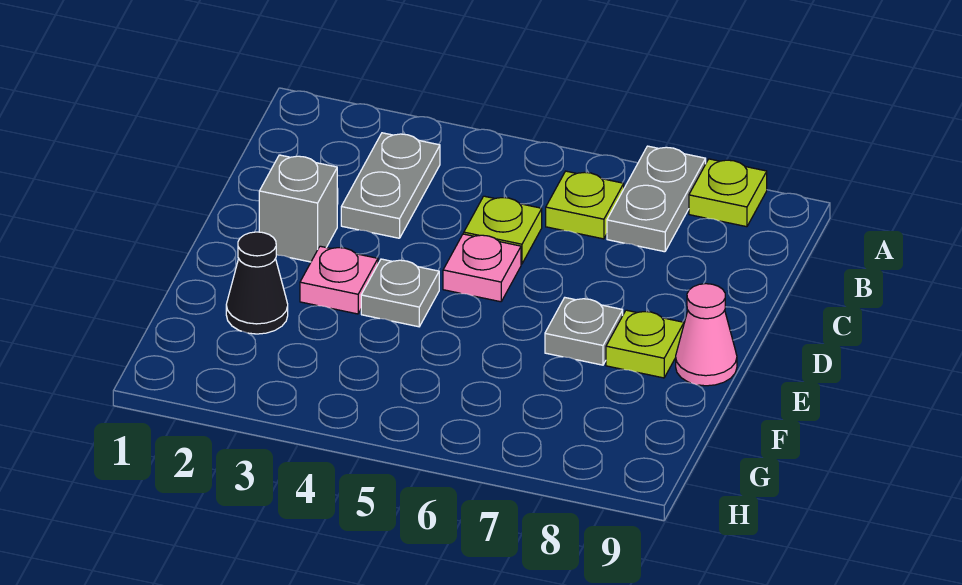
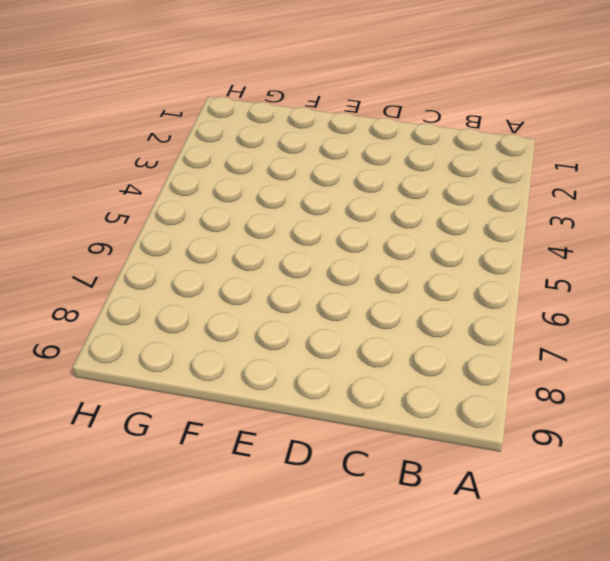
none -> grey plate A7:B7 level 1
none -> lime plate A8 level 1
none -> grey plate B3:C3 level 1

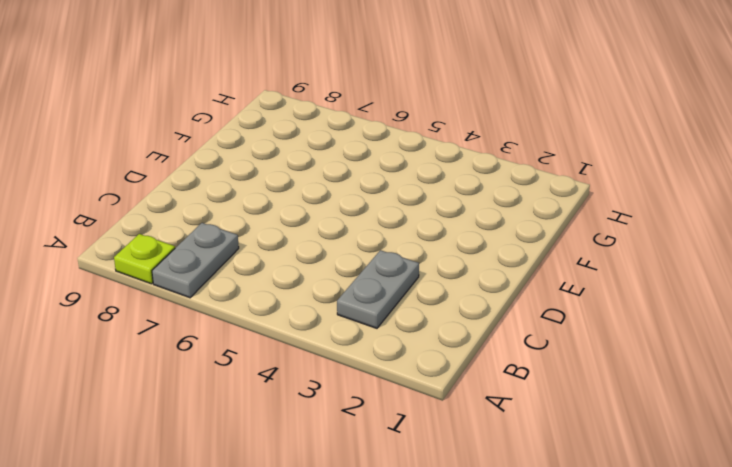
none -> lime plate B6 level 1
none -> lime plate C5 level 1
none -> grey brick D2 level 1

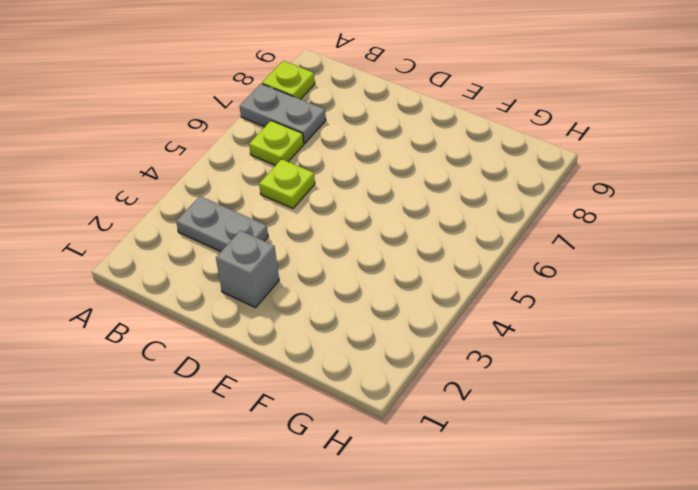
none -> pink plate D5 level 1
none -> pink plate E3 level 1
none -> grey plate E4 level 1

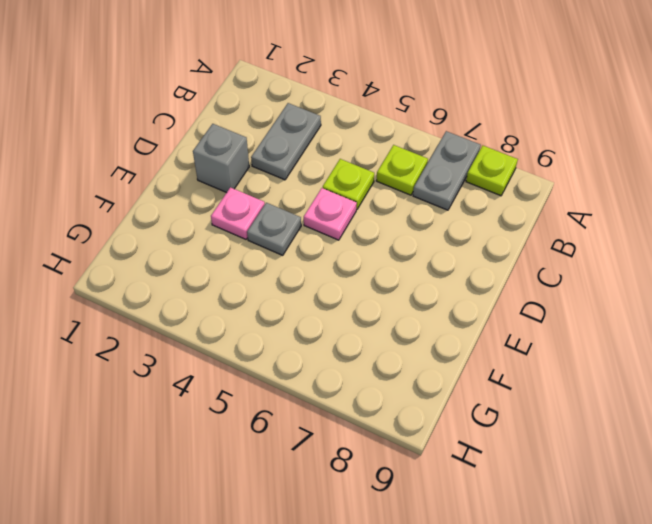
none -> grey plate E7 level 1
none -> lime plate E8 level 1
none -> pink cone E9 level 1

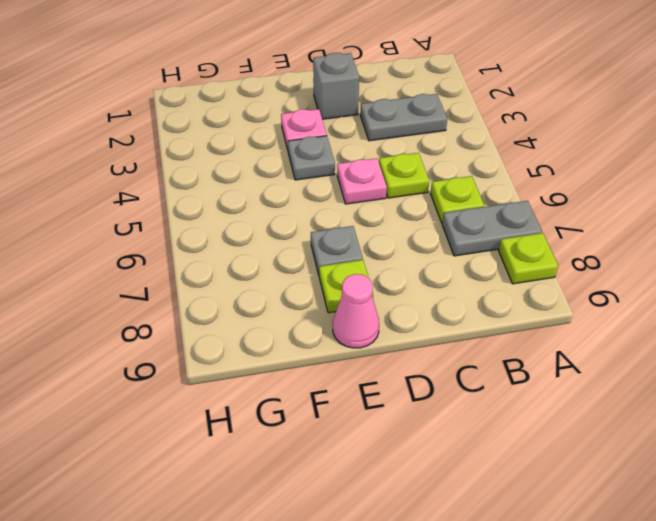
none -> black cone F2 level 1

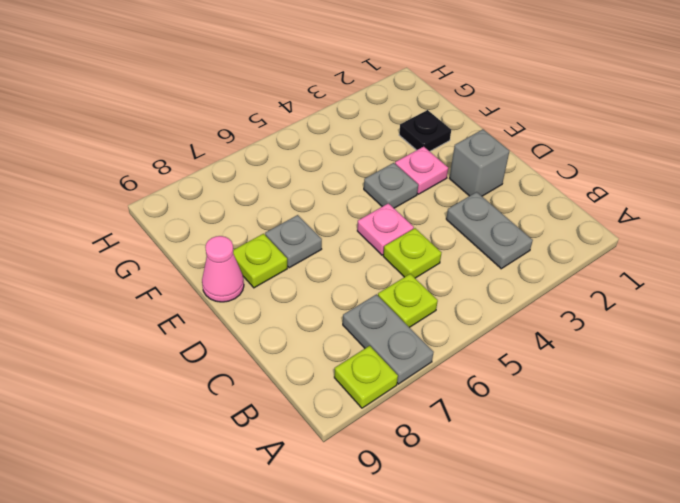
black plate F2 level 1 -> black cone F2 level 1

